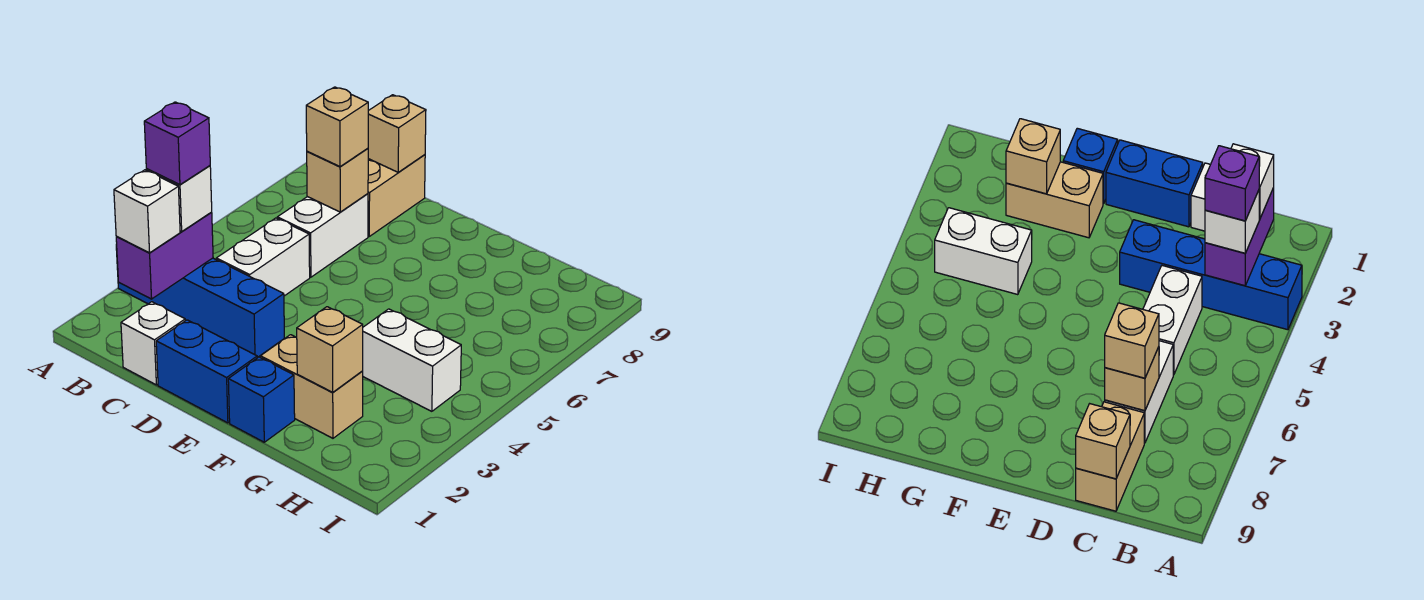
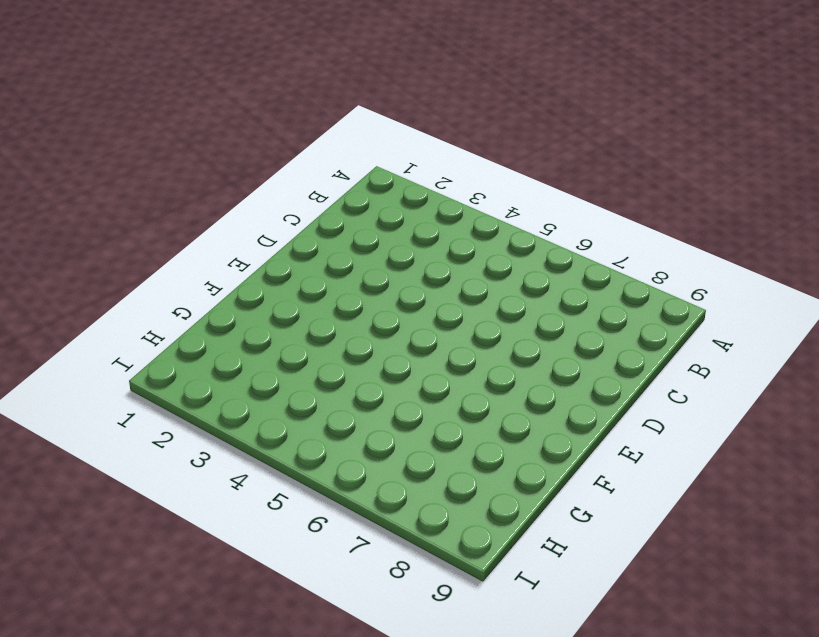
none -> blue brick A3:D3 level 1
none -> white brick C1 level 1
none -> white brick C4:C5 level 1

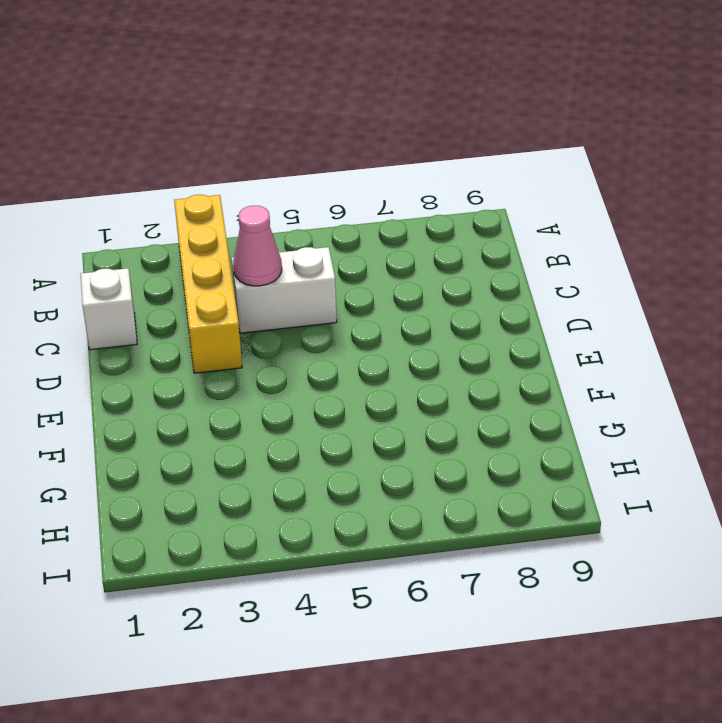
yellow brick A3:D3 level 1 -> blue brick A3:D3 level 1
pink cone C4 level 2 -> none
none -> white brick C6:C7 level 1
none -> tan brick C8:C9 level 1
none -> blue brick D1:E1 level 1

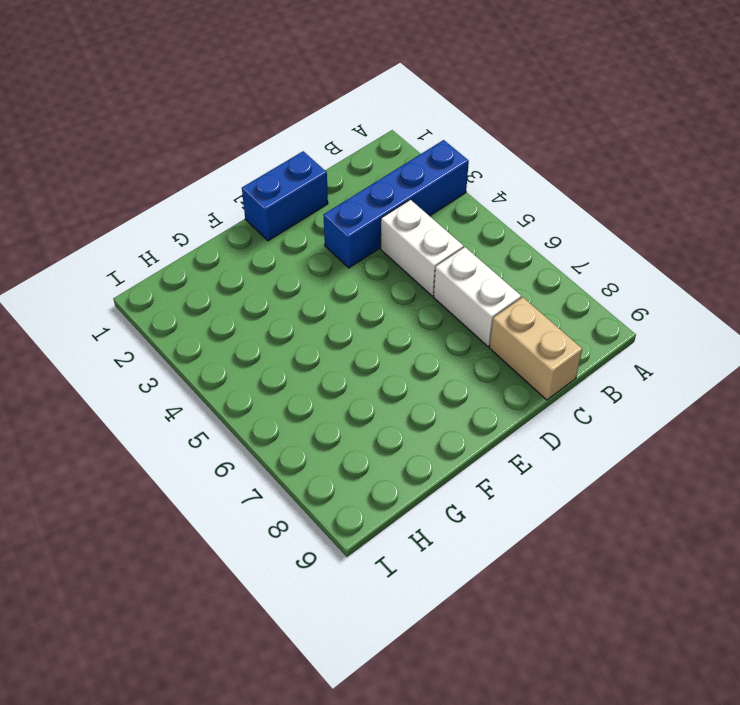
none -> white brick C1 level 1
none -> blue brick F1 level 1
none -> tan brick F2:G2 level 1

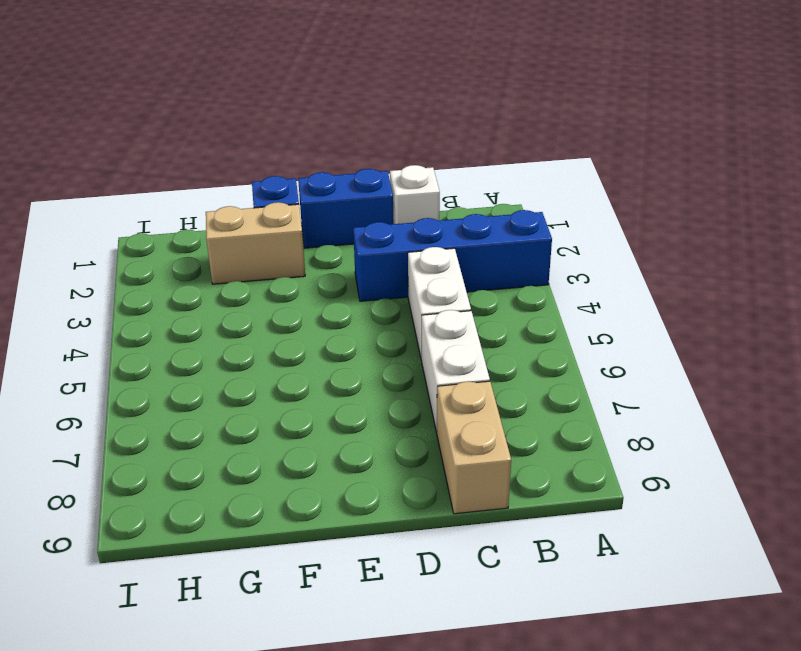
none -> white brick G4:H4 level 1
none -> purple brick B2:B3 level 2
none -> tan brick C7 level 2

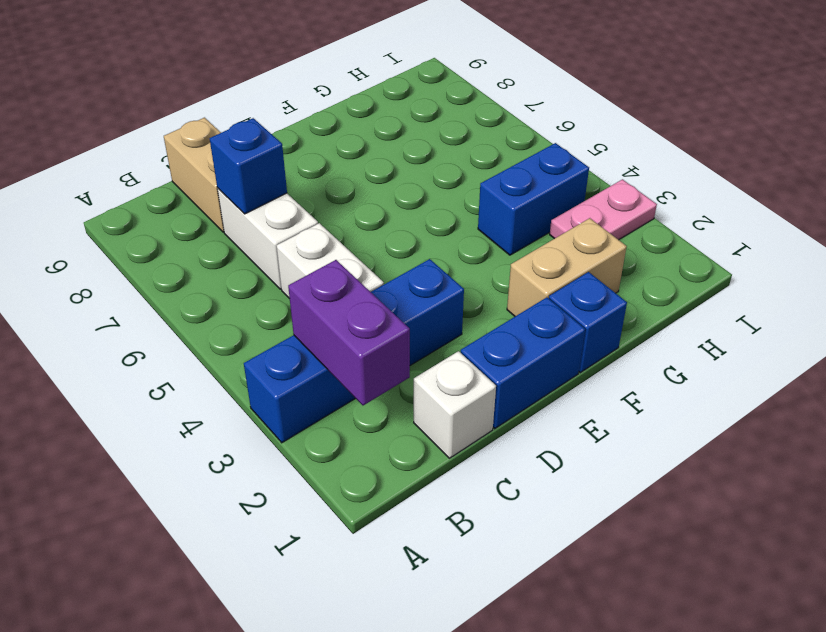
blue brick C7 level 2 -> tan brick C7 level 2
blue brick G4:H4 level 1 -> white brick G4:H4 level 1
pink plate H3:I3 level 1 -> none
none -> tan brick C9 level 2
none -> tan brick G2 level 2
none -> white brick B2 level 3

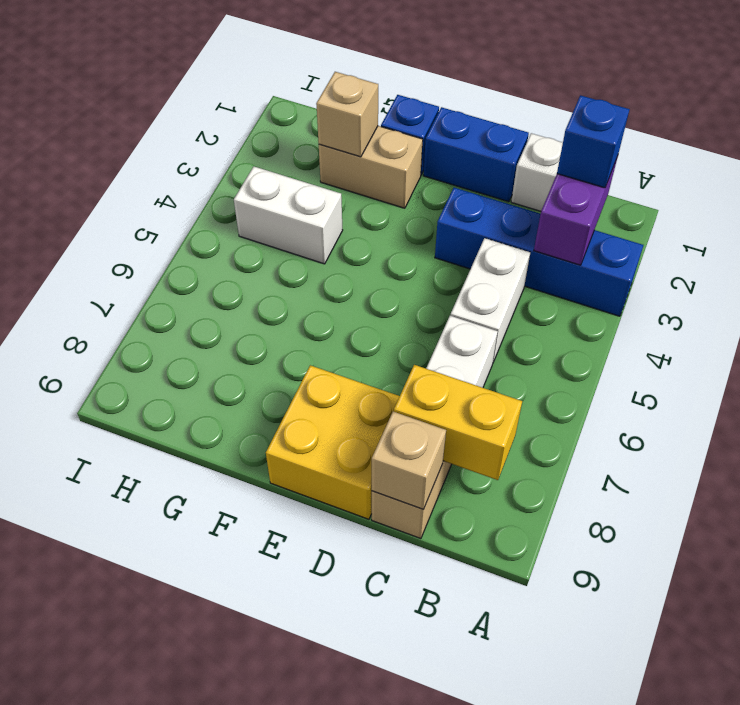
blue brick B2 level 3 -> white brick B2 level 3
yellow brick B8:C8 level 2 -> none
yellow brick D8:E9 level 1 -> none
none -> tan brick C7 level 2
none -> white brick B3 level 3
none -> tan brick C7 level 3

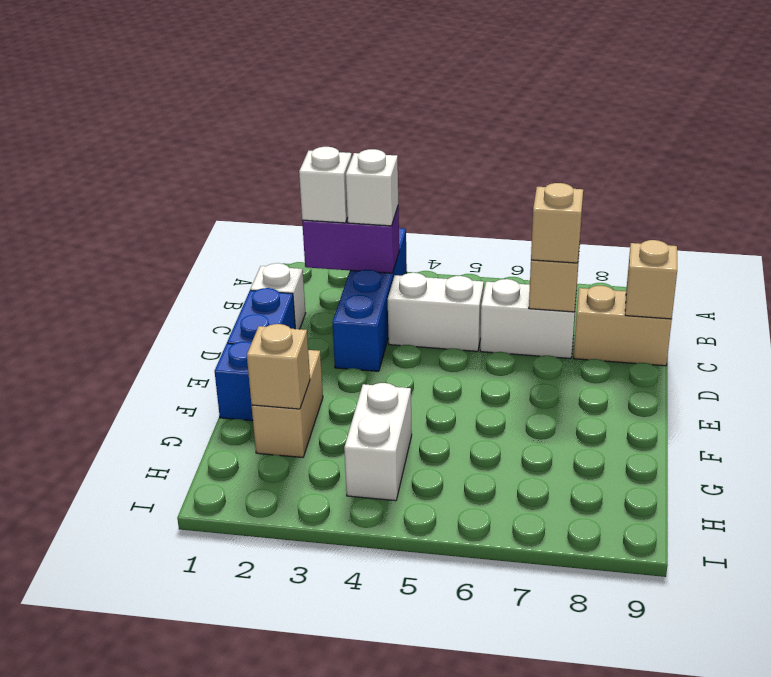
none -> purple brick B3 level 4

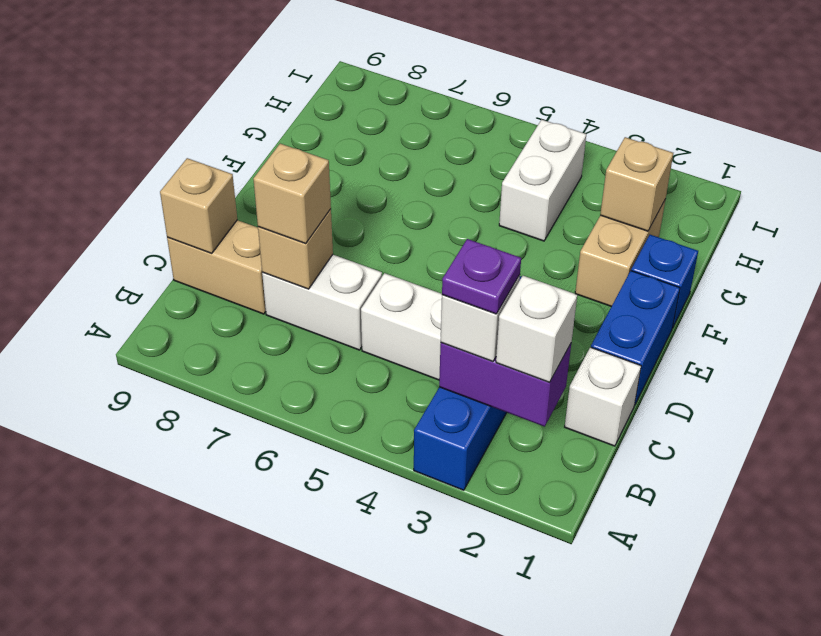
purple plate B3 level 4 -> purple brick B3 level 4

